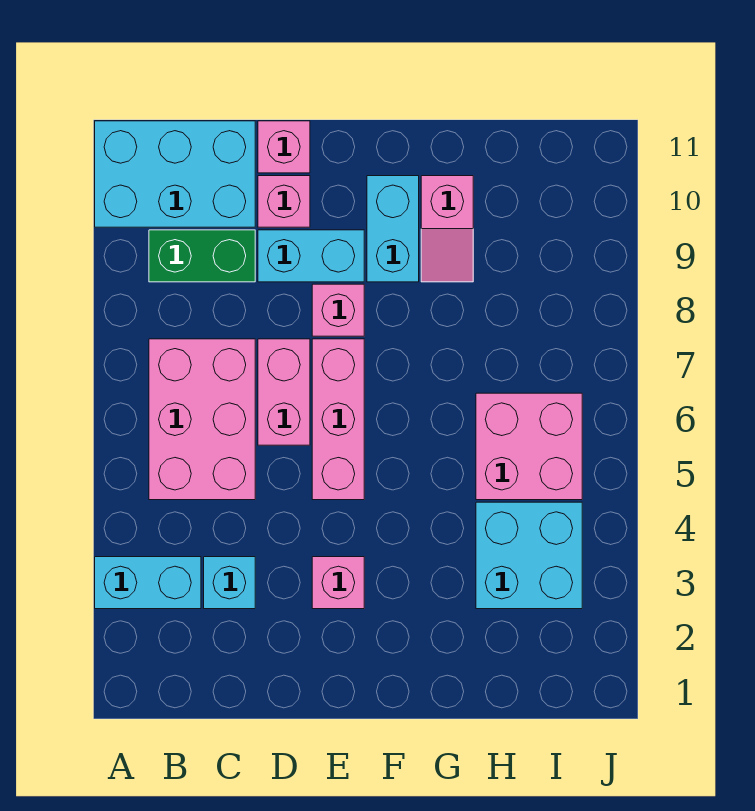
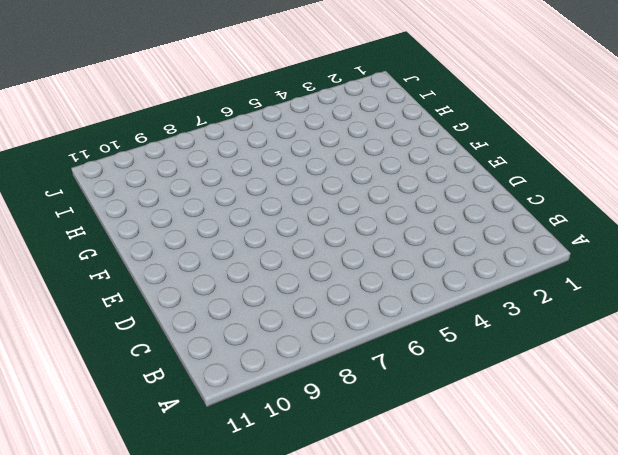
none -> cyan brick A3:B3 level 1
none -> cyan brick A10:C11 level 1
none -> pink brick B5:C7 level 1

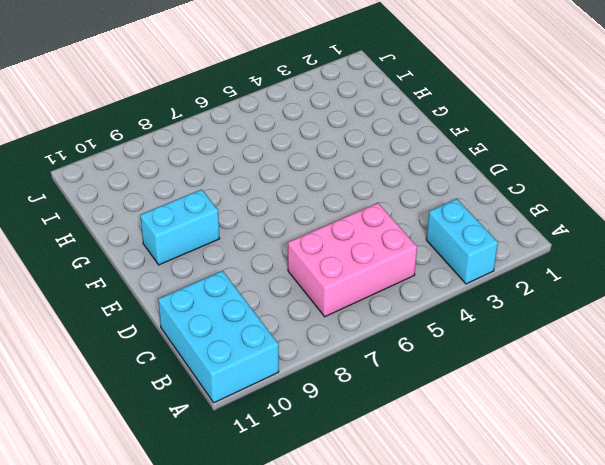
none -> green brick B9:C9 level 1
none -> cyan brick C3 level 1
none -> pink brick D6:D7 level 1

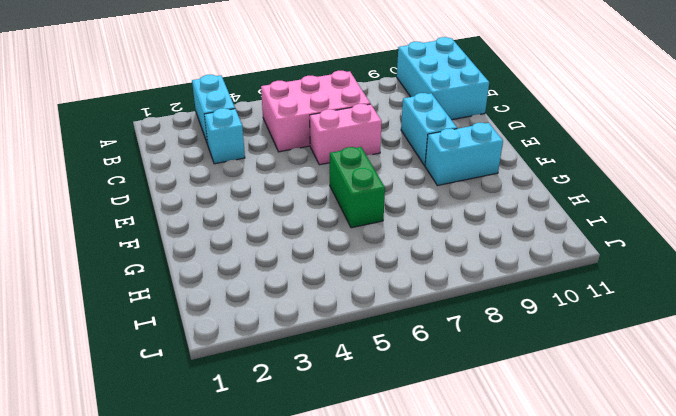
green brick F6:G6 level 1 -> green brick B9:C9 level 1
none -> pink brick D10 level 1
none -> pink brick D11 level 1
none -> pink brick E3 level 1

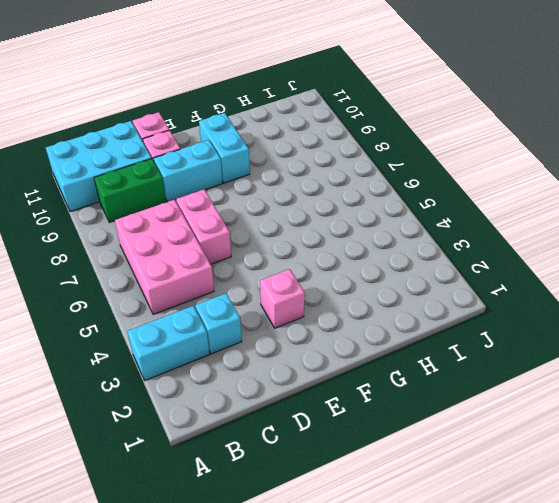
none -> pink brick E5:E7 level 1
none -> pink brick E8 level 1
none -> pink slope G9:G10 level 1 top 10

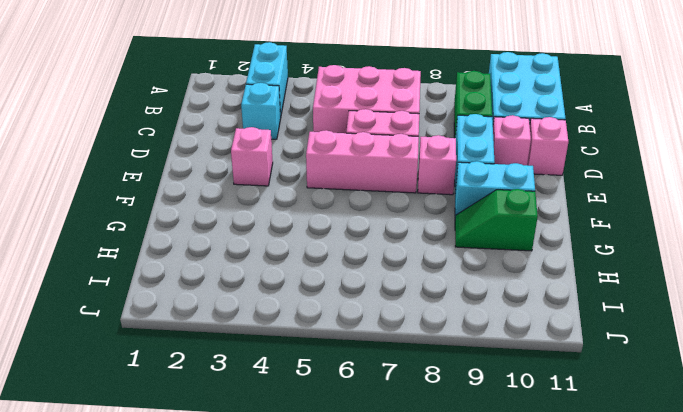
green slope G9:G10 level 1 top 10 -> pink slope G9:G10 level 1 top 10
none -> cyan brick H3:I4 level 1
none -> pink brick H5:I6 level 1

